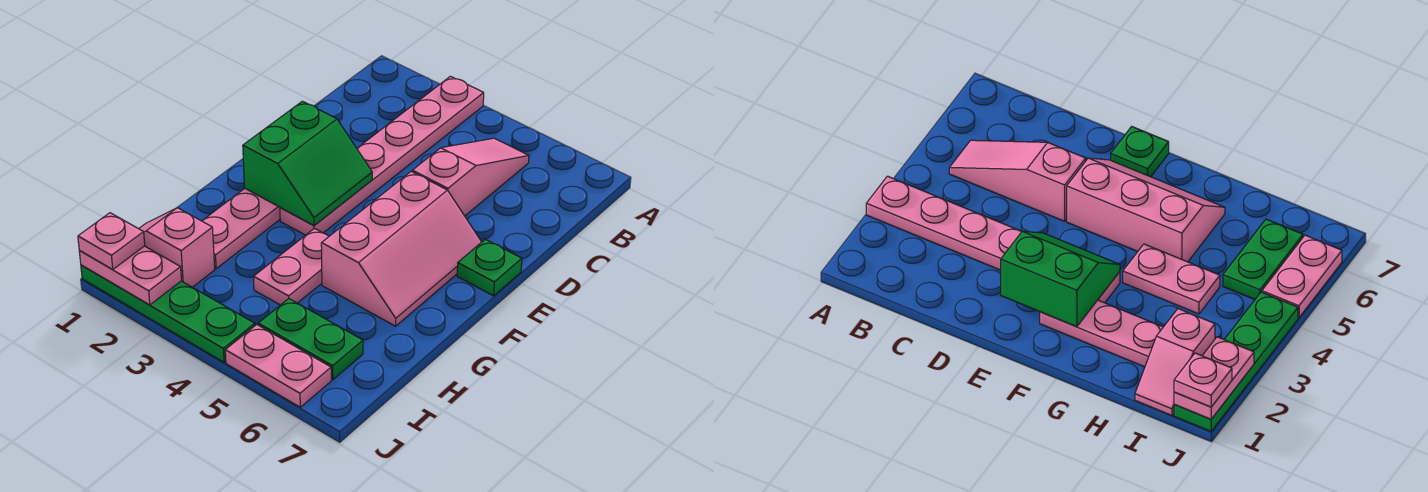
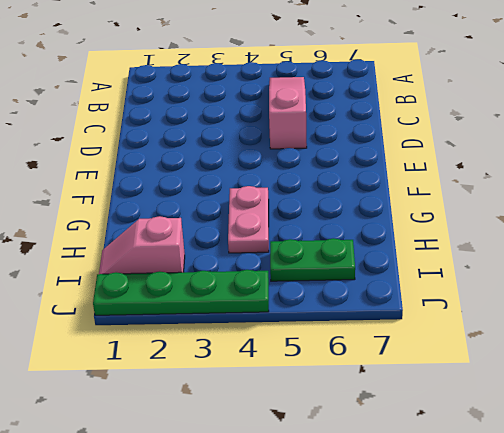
none -> pink plate A3:F3 level 1
none -> pink slope E5:G6 level 1 top 5
none -> green plate E7 level 1

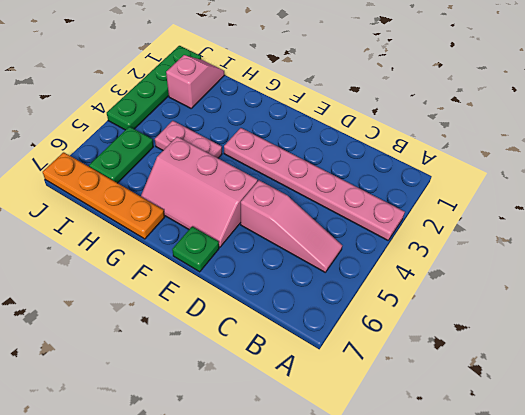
orange plate G7:J7 level 1 -> none
none -> pink plate F2:H2 level 1
none -> pink plate J5:J6 level 1
none -> green slope E2:F3 level 2 top 2

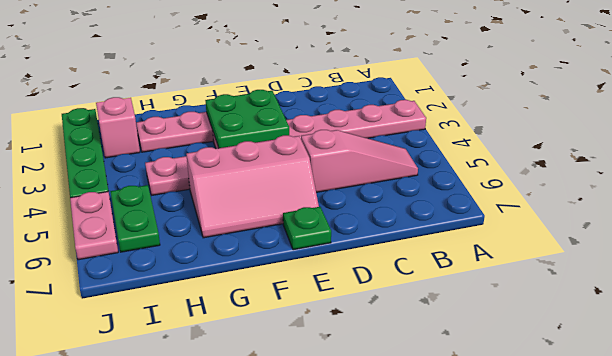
green plate E2:F3 level 2 -> green slope E2:F3 level 2 top 2
none -> pink plate J1:J2 level 2
none -> pink plate J1 level 3

